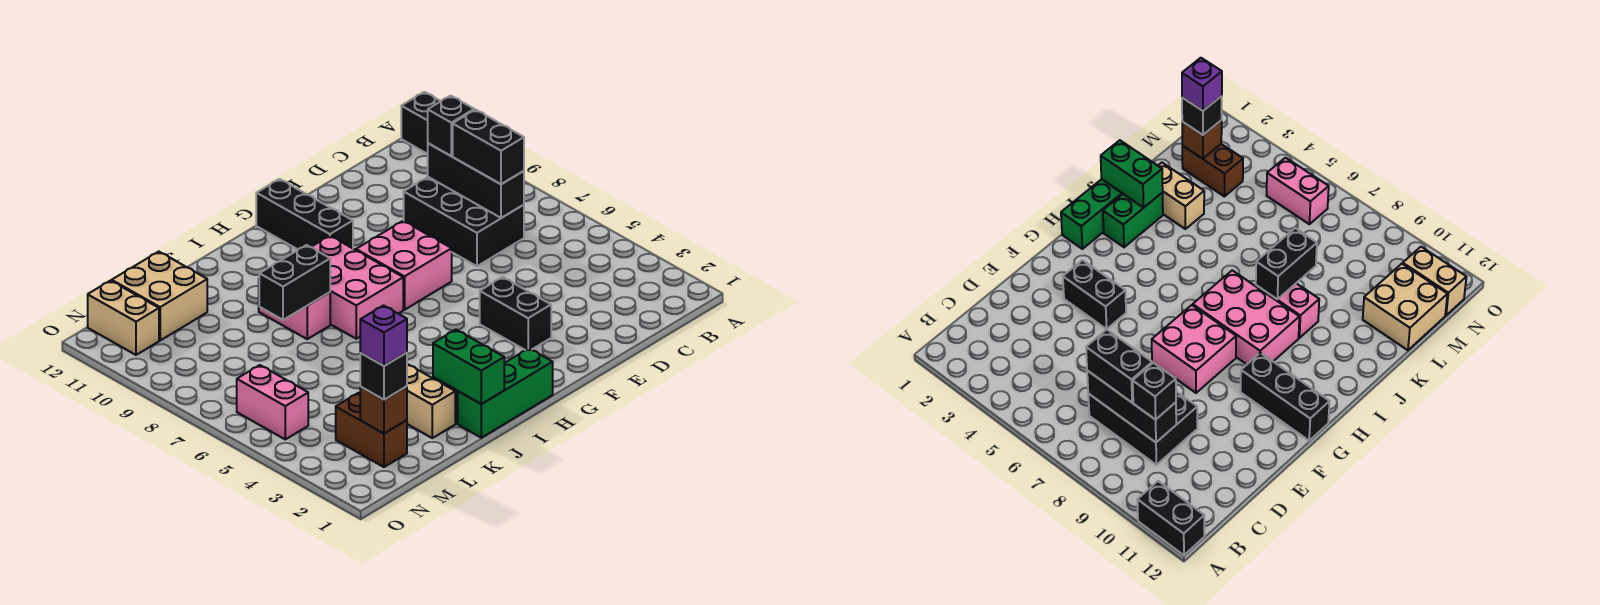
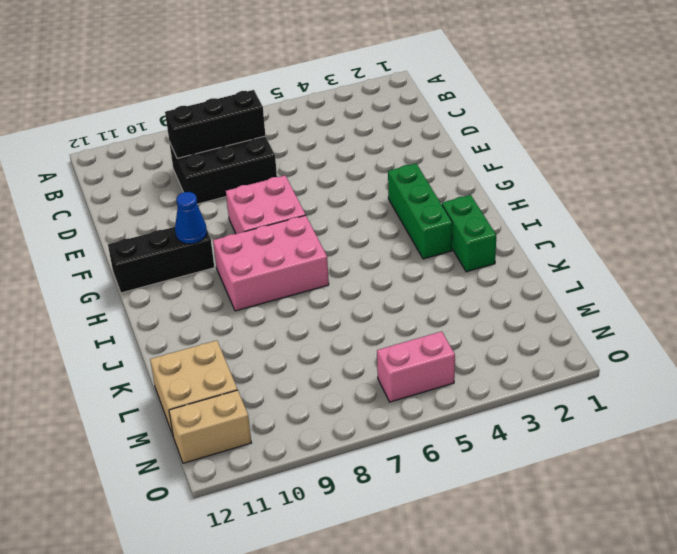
green brick G3:I3 level 1 -> green brick H1:J1 level 1
blue cone G10 level 2 -> none
none -> black brick A11:A12 level 1
none -> black brick F3:F4 level 1
none -> pink brick J8:J9 level 1

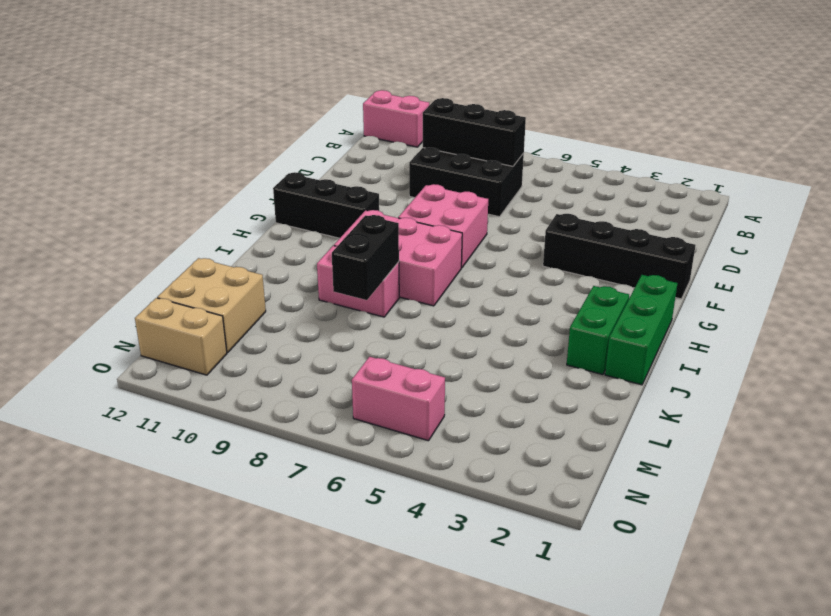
pink brick A11:A12 level 1 -> black brick A11:A12 level 1
black brick F1:F4 level 1 -> black brick F3:F4 level 1
none -> tan brick K2:K3 level 1
none -> brown brick M2:M3 level 1
none -> green brick J1:J2 level 2

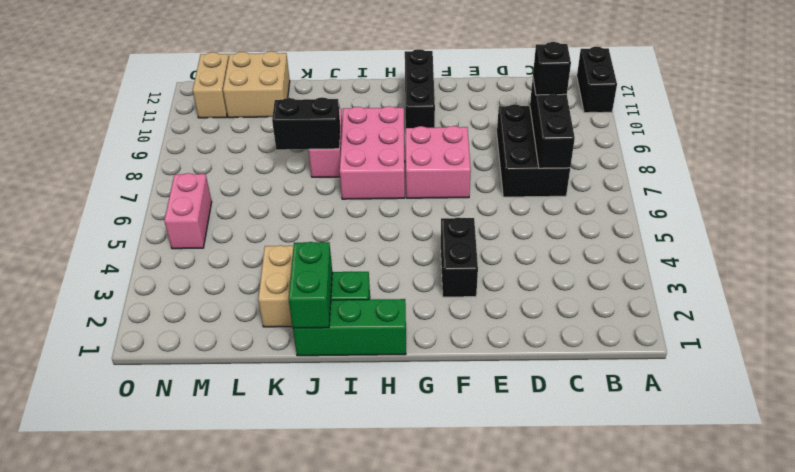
none -> brown brick M2:M3 level 1
none -> brown brick M2 level 2
none -> black brick C7:C8 level 3

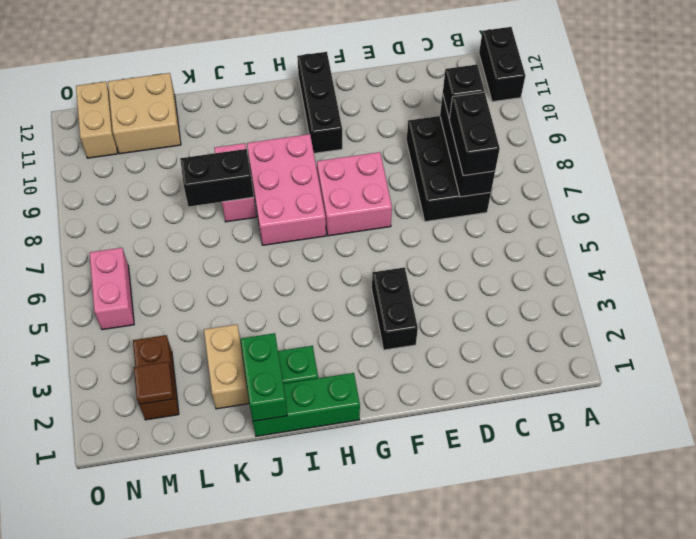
brown tile M2 level 2 -> brown brick M2 level 2
none -> black brick M2 level 3
none -> purple brick M2 level 4

